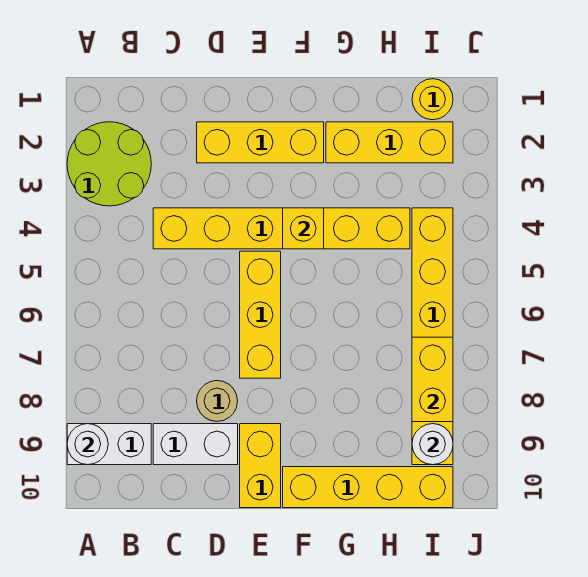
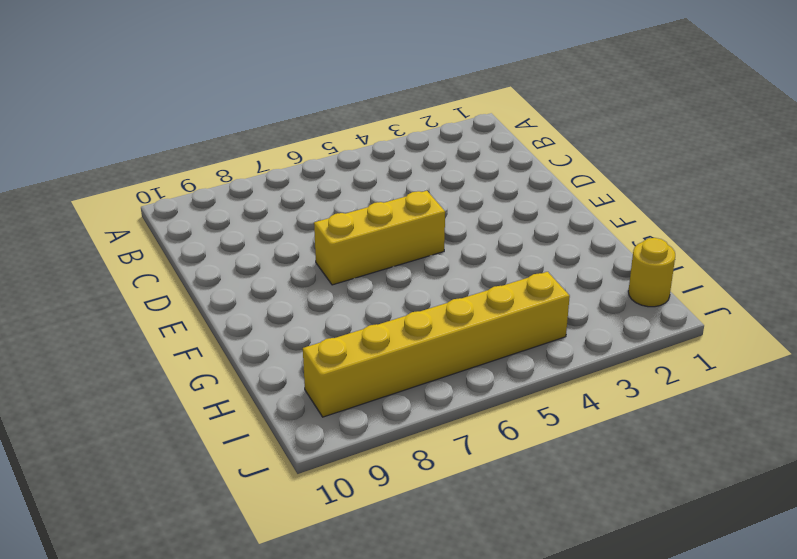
none -> lime round brick A2:B3 level 1
none -> white brick A9:B9 level 1
none -> yellow brick C4:H4 level 1

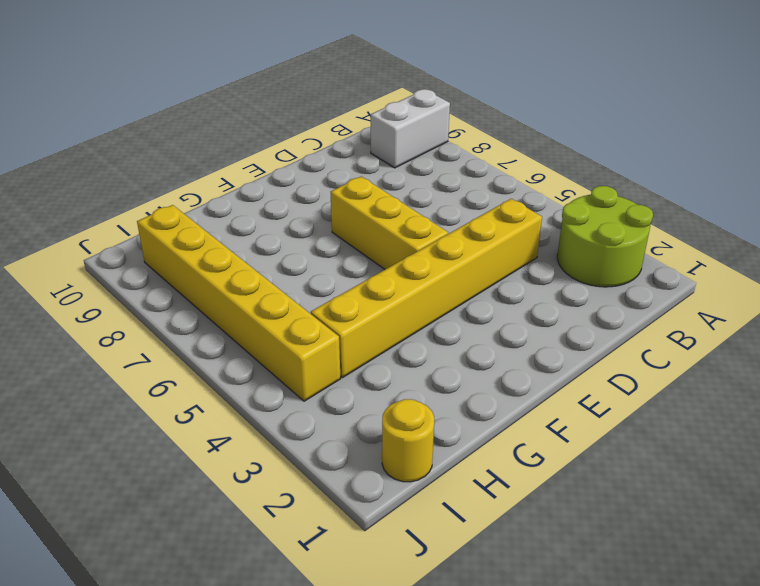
none -> white brick C9:D9 level 1
none -> yellow brick D2:F2 level 1
none -> tan round brick D8 level 1

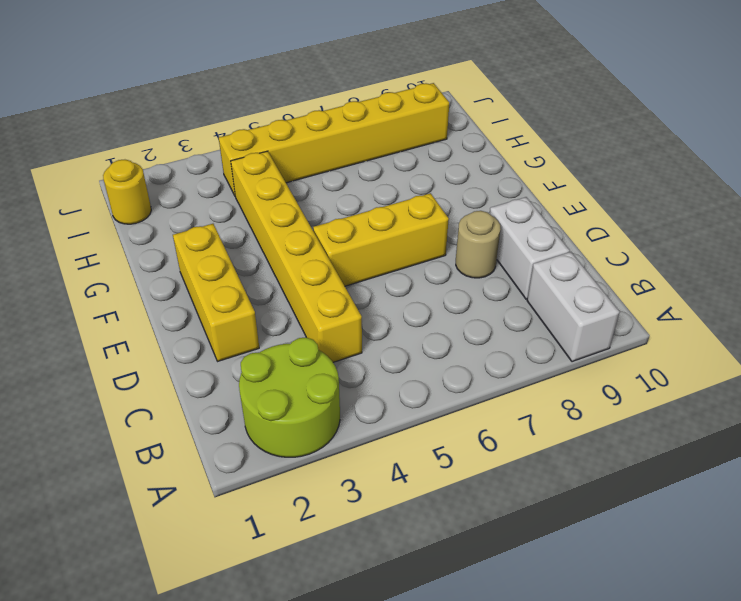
none -> yellow brick E9:E10 level 1
none -> yellow brick F10:I10 level 1
none -> yellow brick G2:I2 level 1

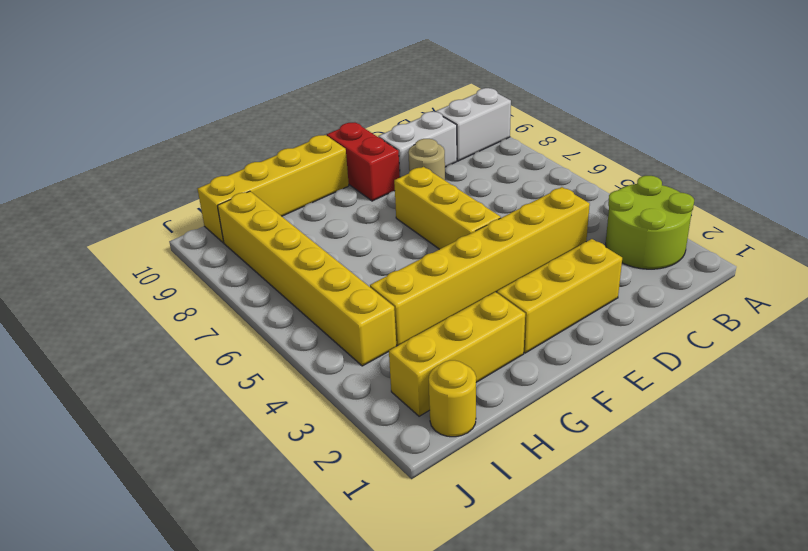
red brick E9:E10 level 1 -> yellow brick E9:E10 level 1
none -> white round brick A9 level 2
none -> yellow brick F4 level 2
none -> yellow brick I7:I8 level 2

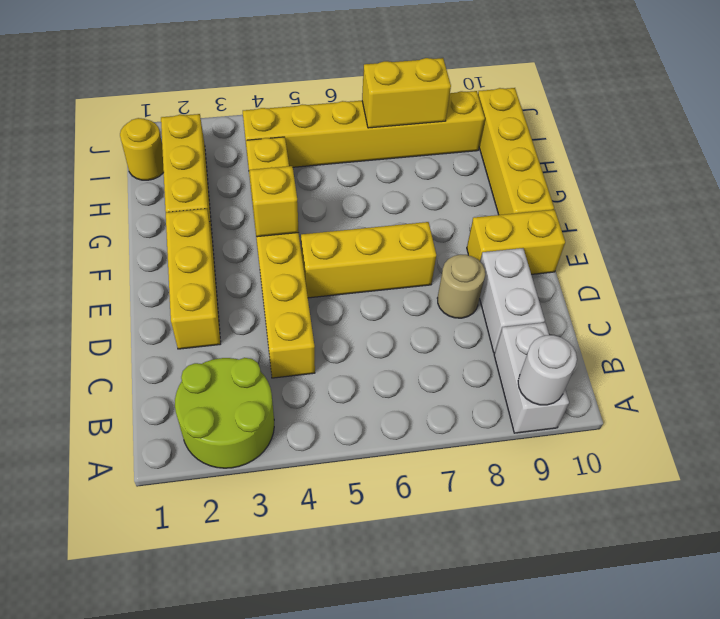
none -> white round brick I9 level 2

